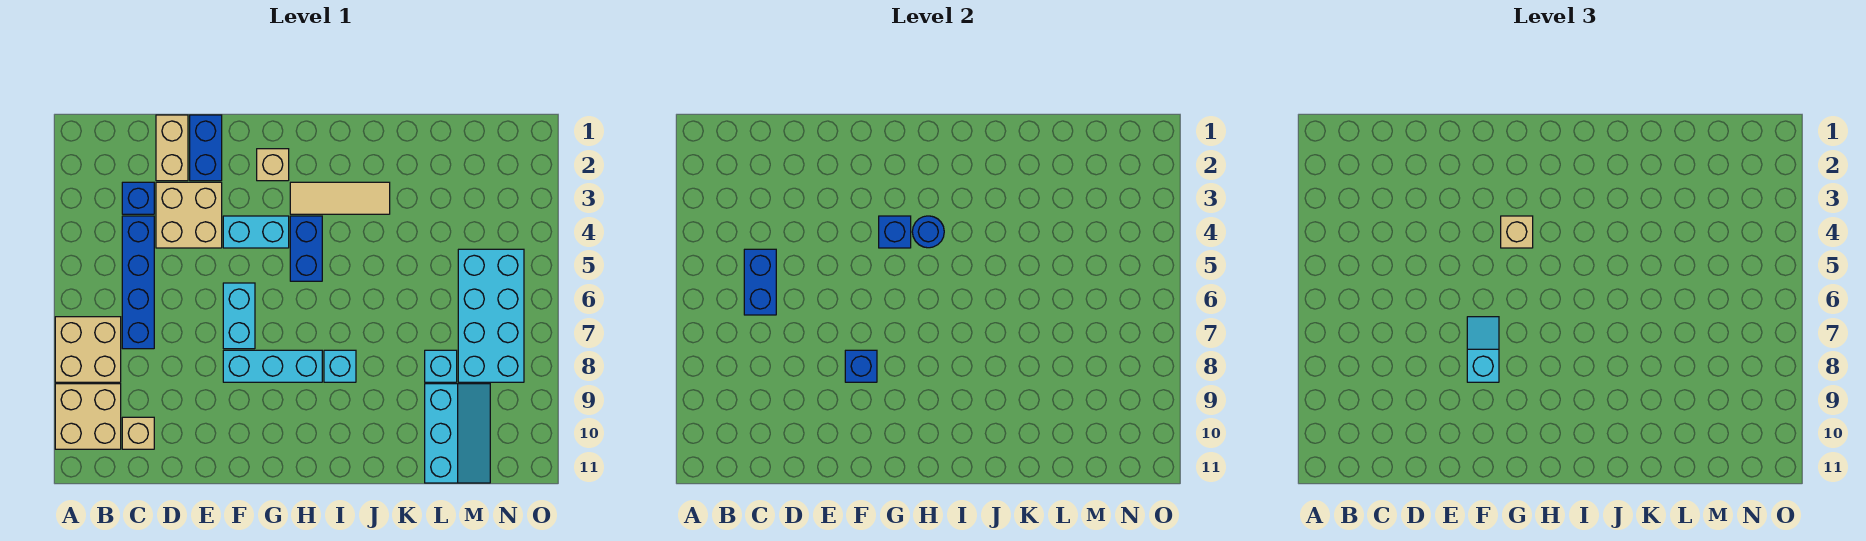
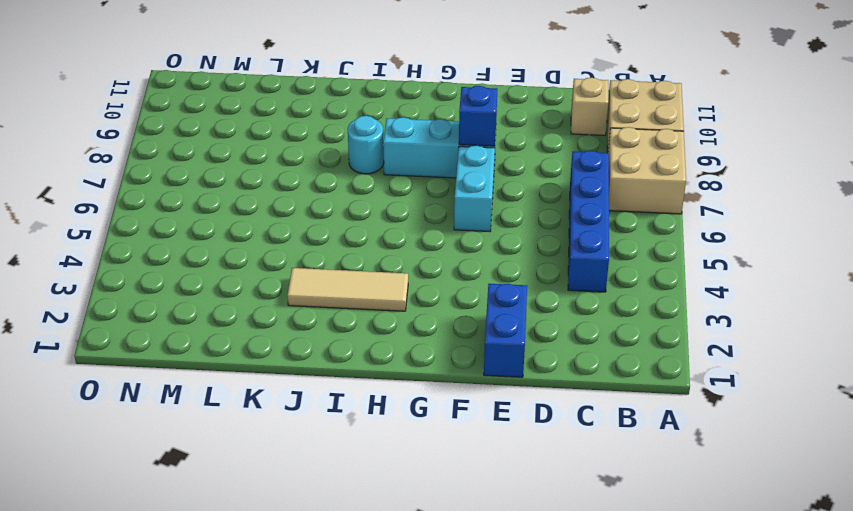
cyan round brick I8 level 1 -> cyan brick I8 level 1
none -> blue brick C3 level 1
none -> tan brick D1:D2 level 1
none -> tan brick D3:E4 level 1

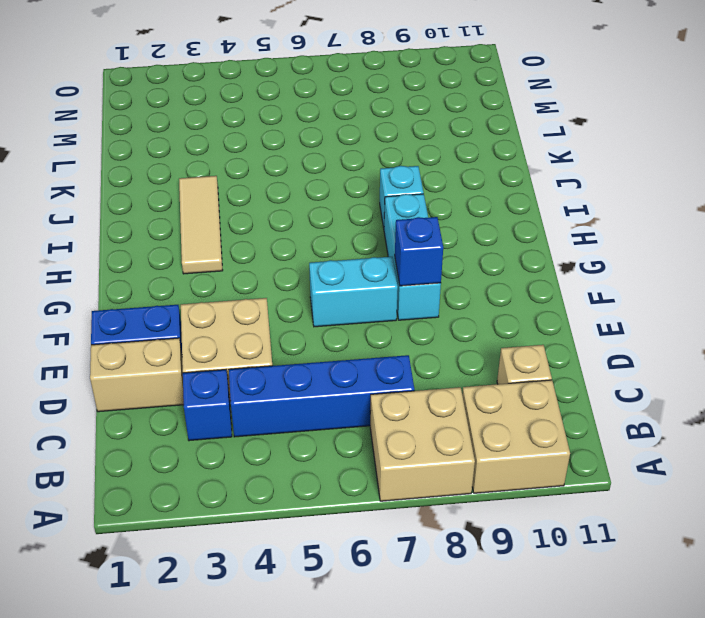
none -> cyan brick F4:G4 level 1
none -> tan brick G2 level 1
none -> blue brick H4:H5 level 1

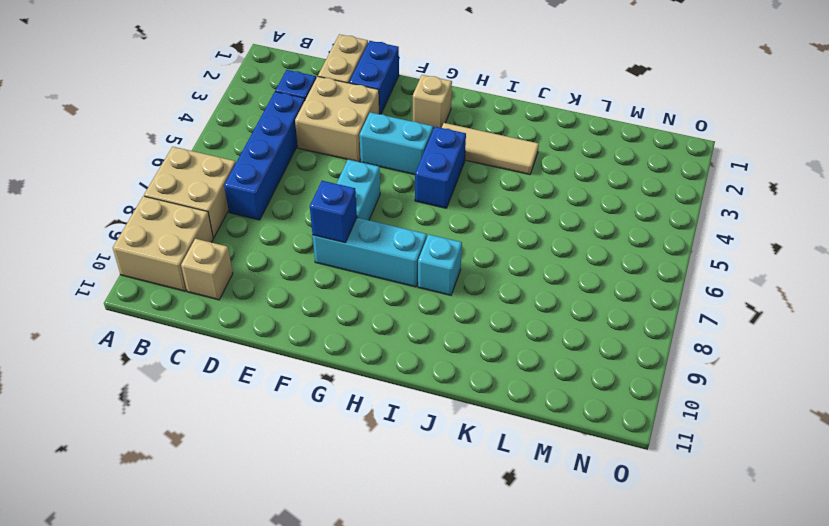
none -> cyan brick L8 level 1
none -> cyan slope L9:M11 level 1 top L
none -> cyan brick M5:N8 level 1

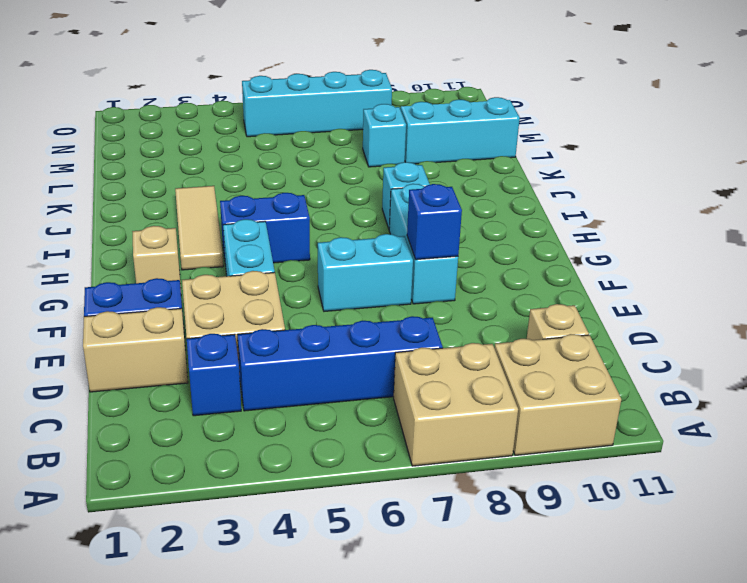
cyan brick N5:N8 level 1 -> cyan brick M5:N8 level 1
none -> blue brick C5:C6 level 2
none -> blue brick G4 level 2
none -> blue round brick H4 level 2

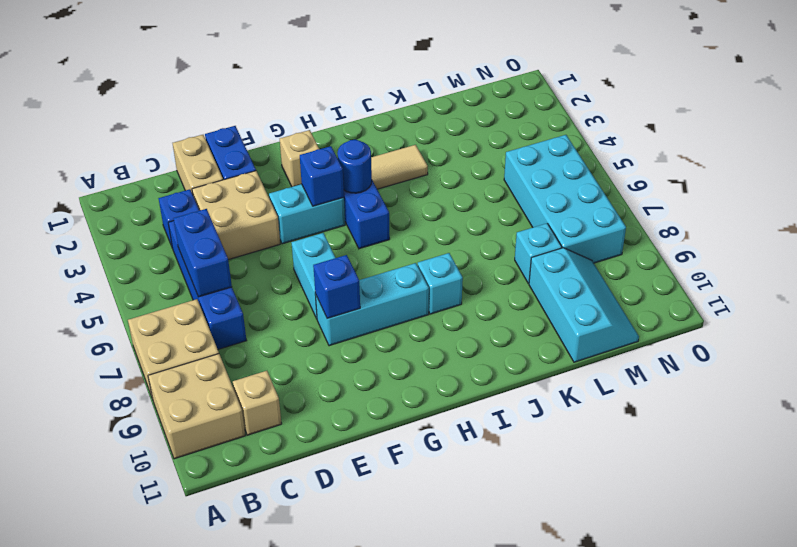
none -> cyan slope F7:F8 level 3 top 8
none -> tan brick G4 level 3

